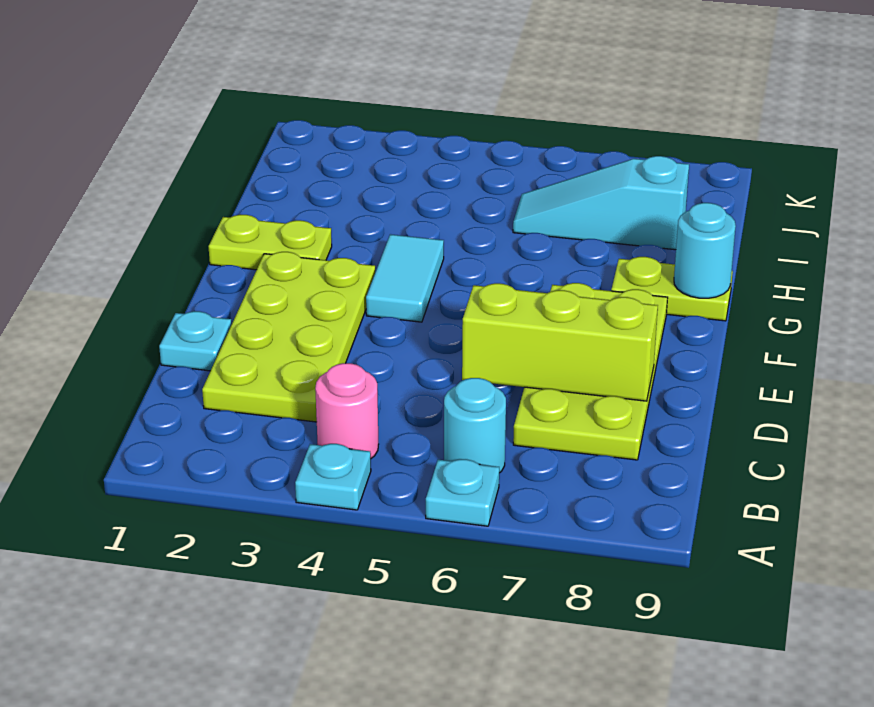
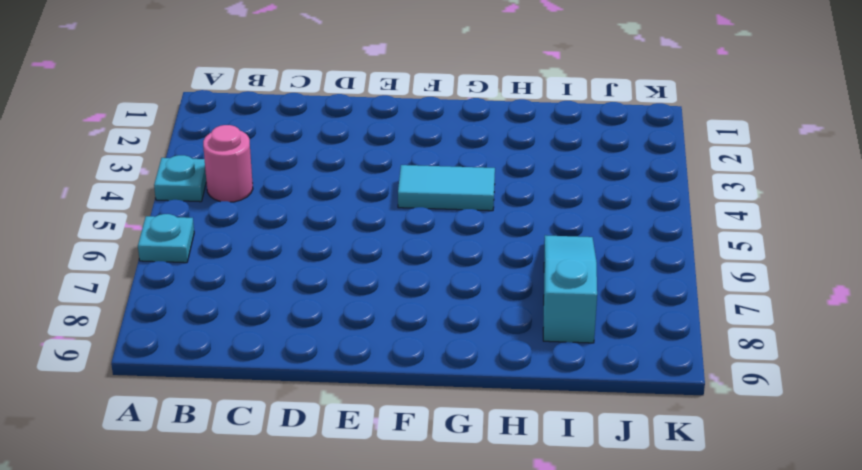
none -> cyan round brick B6 level 1
none -> lime plate C2:F3 level 1
none -> lime plate C7:F8 level 1

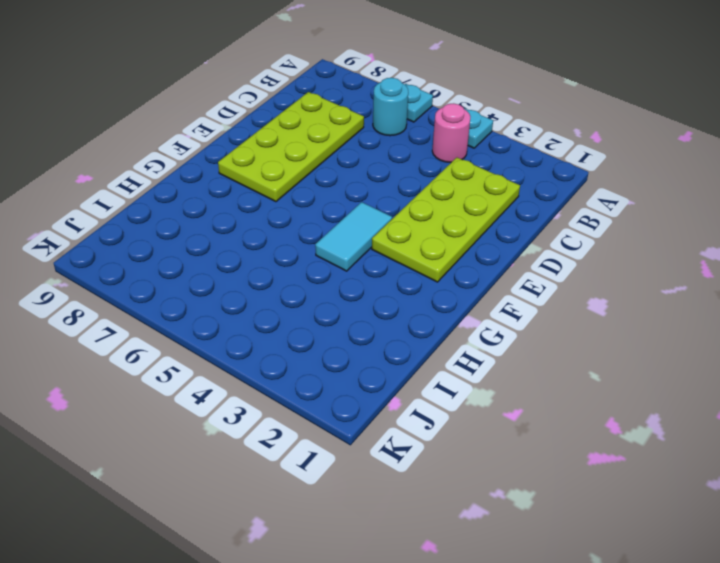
none -> cyan plate D1 level 1
none -> lime plate G1:G2 level 1
none -> lime plate G8:G9 level 1

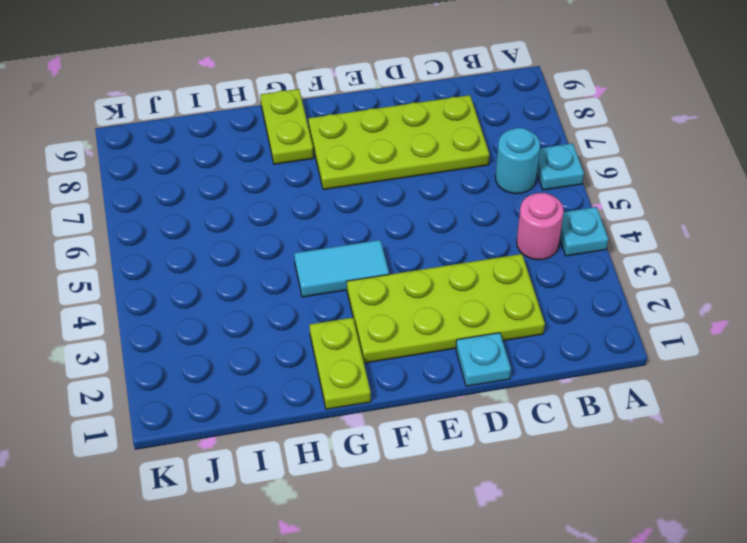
none -> cyan slope I6:I8 level 1 top 8
none -> lime brick D6:D8 level 2
none -> cyan round brick G9 level 2

